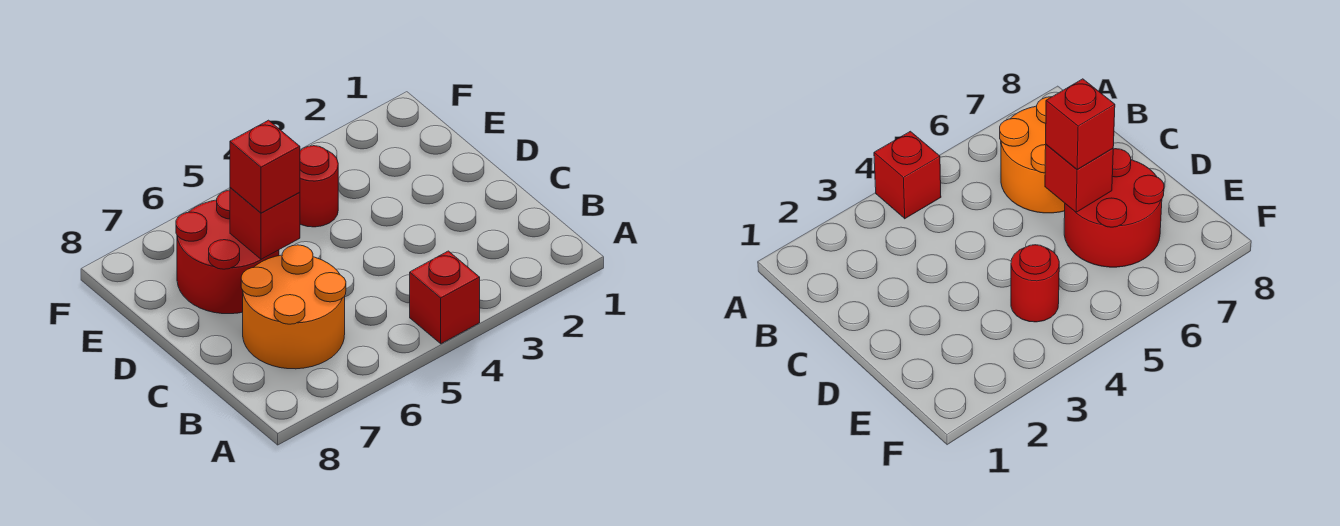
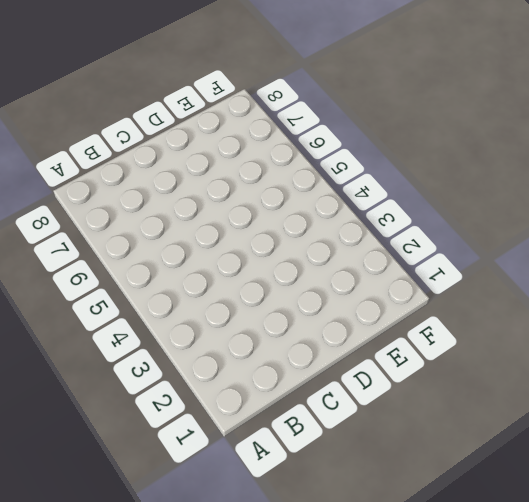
none -> red brick A4 level 1
none -> orange round brick B6:C7 level 1

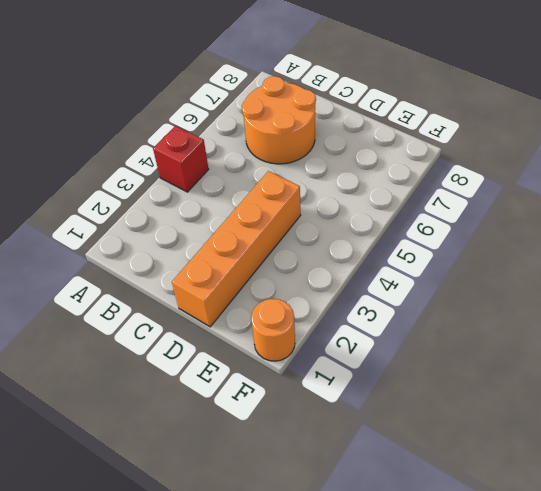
orange brick D1:D4 level 1 -> none
orange round brick F1 level 1 -> none
none -> red round brick D6:E7 level 1
none -> red round brick E4 level 1

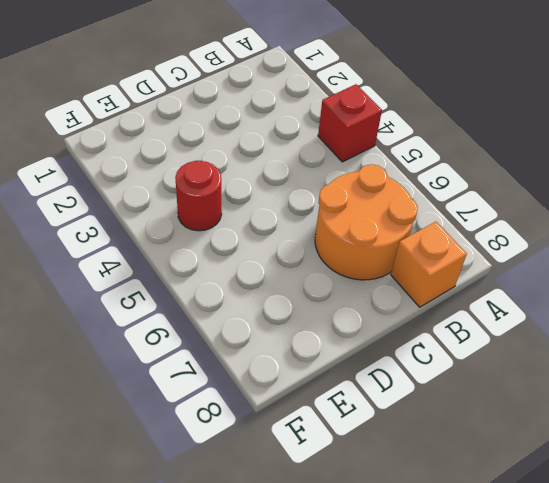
orange brick B8 level 1 -> none
none -> red round brick D6:E7 level 1
none -> red brick D6 level 2

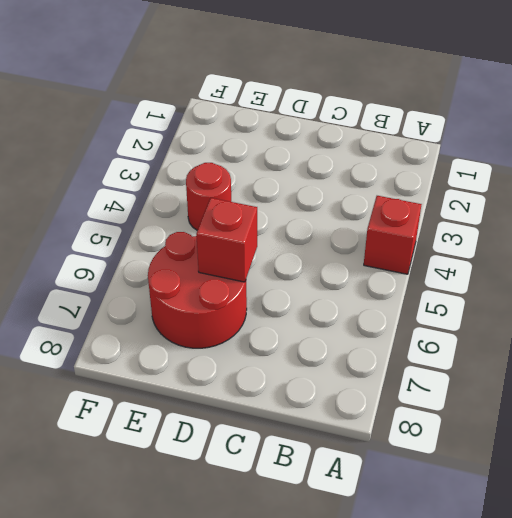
none -> orange round brick B6:C7 level 1
none -> red brick D6 level 3

